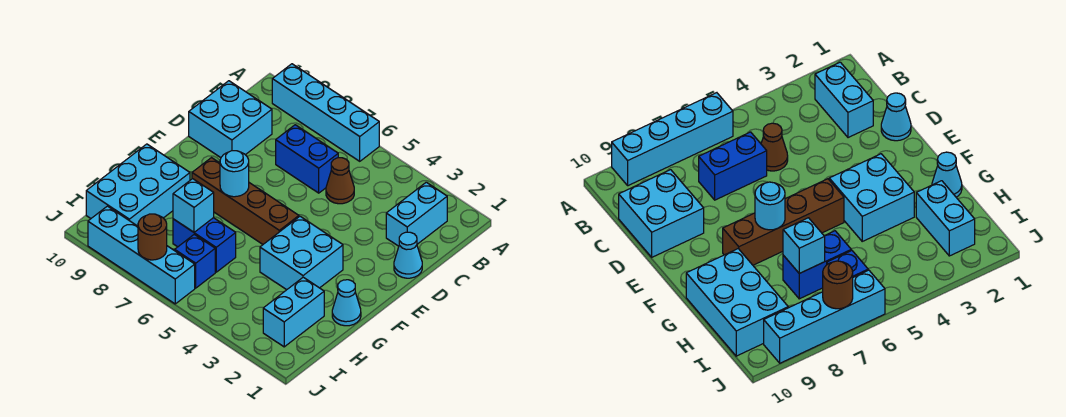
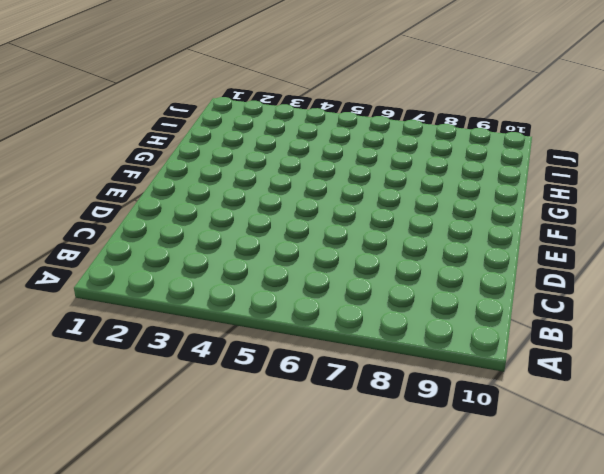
none -> cyan brick A6:A9 level 1
none -> cyan brick B2:C2 level 1
none -> brown cone C5 level 1

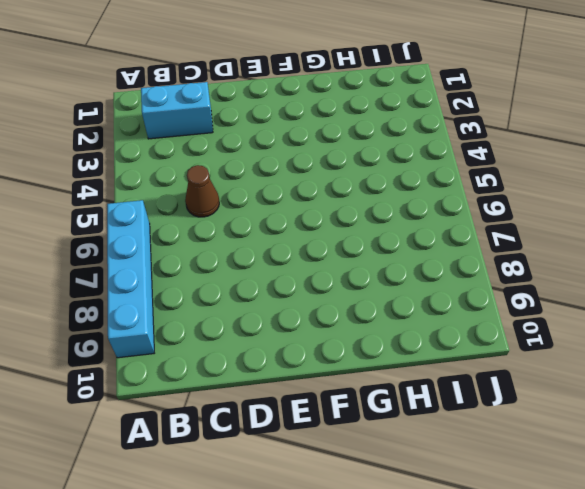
none -> blue brick C6:C7 level 1
none -> cyan brick C9:D10 level 1
none -> cyan cone D1 level 1

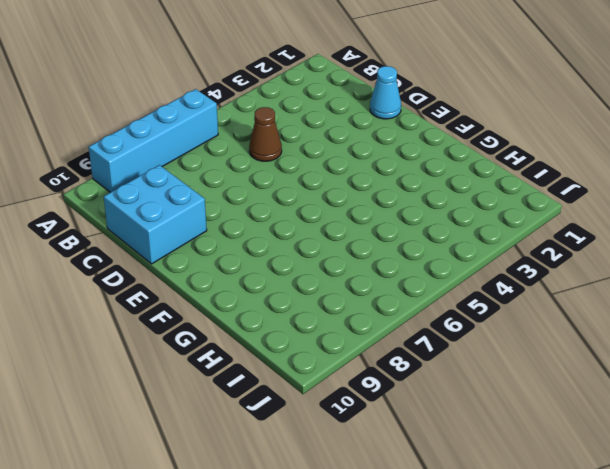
none -> cyan brick B2:C2 level 1
none -> blue brick C6:C7 level 1
none -> cyan brick F3:G4 level 1

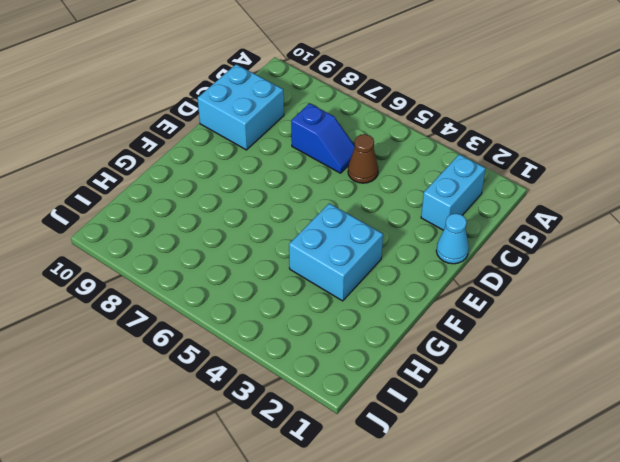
blue slope C6:C7 level 1 top 7 -> blue brick C6:C7 level 1
none -> cyan brick A6:A9 level 1
none -> brown brick F5:F8 level 1
none -> cyan cone G1 level 1

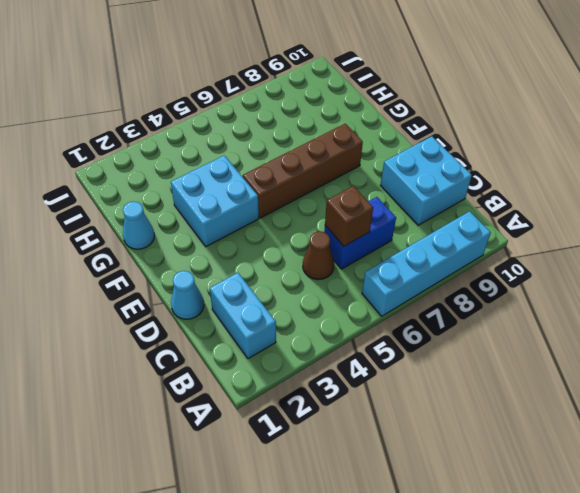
brown brick C6 level 2 -> none
none -> cyan brick G9:I10 level 1
none -> cyan brick H2:I2 level 1
none -> blue brick H6:H7 level 1

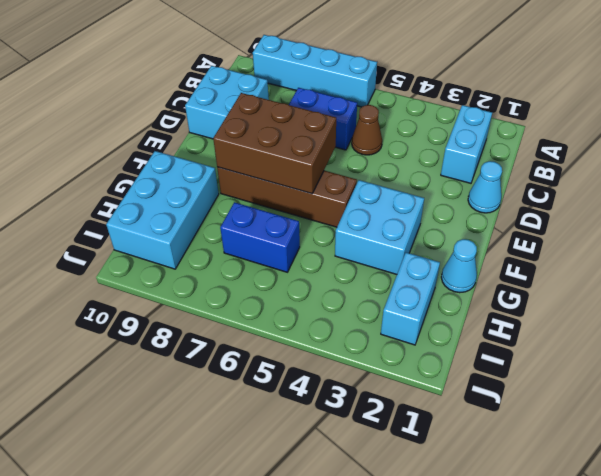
brown brick E6:F8 level 2 -> cyan round brick F7 level 2
none -> blue brick I6 level 1
none -> cyan brick J6:J9 level 1
none -> cyan brick H7 level 2

